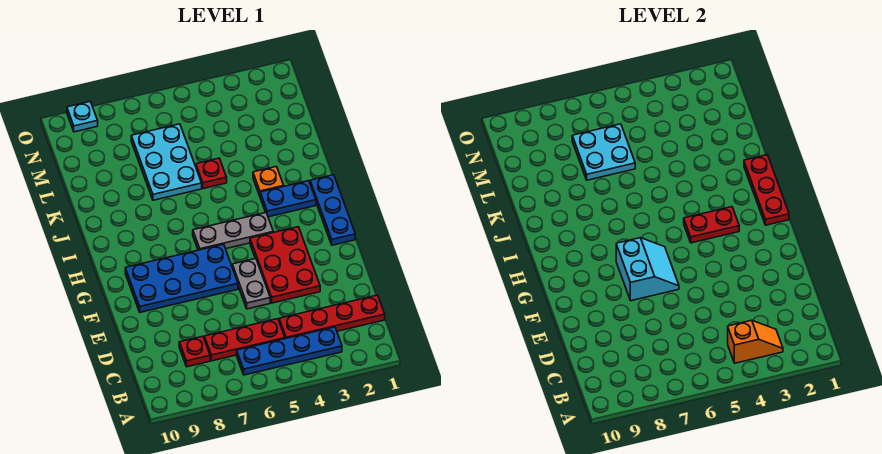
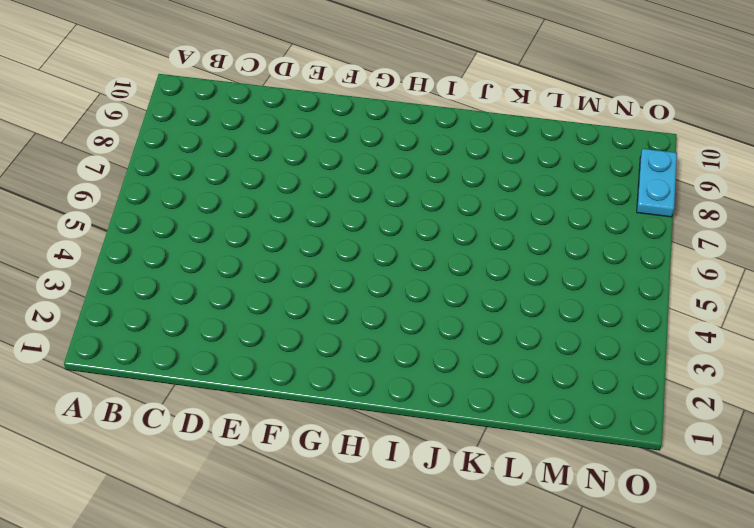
cyan plate O8:O9 level 1 -> cyan plate O9 level 1
none -> blue plate B3:B6 level 1
none -> red plate C1:C4 level 1
none -> red plate C5:C7 level 1

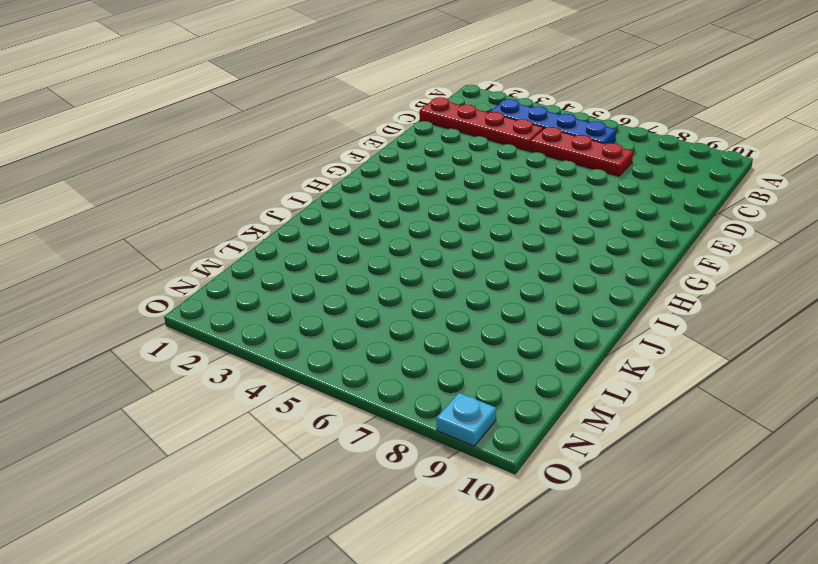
none -> red plate C8 level 1
none -> red plate E3:G4 level 1
none -> grey plate E5:F5 level 1

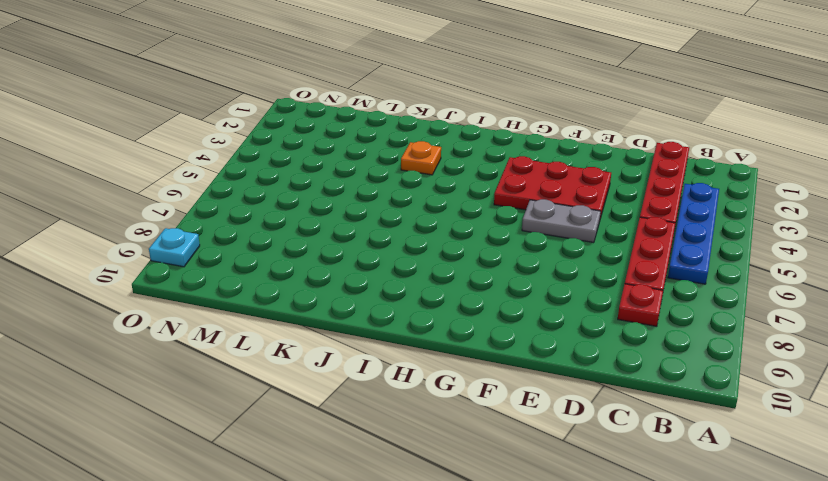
none -> blue plate F6:G9 level 1
none -> blue plate G1:I1 level 1
none -> grey plate H4:H6 level 1

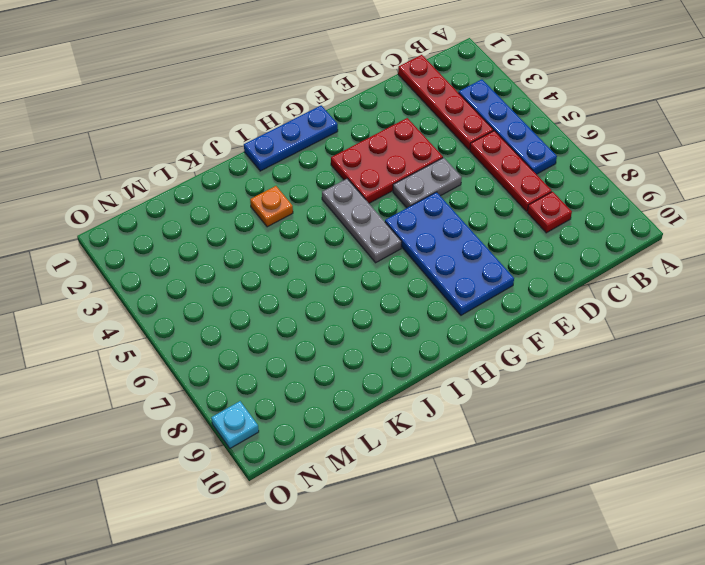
none -> blue plate I2:I3 level 1
none -> red plate K5 level 1
none -> cyan plate K6:M7 level 1

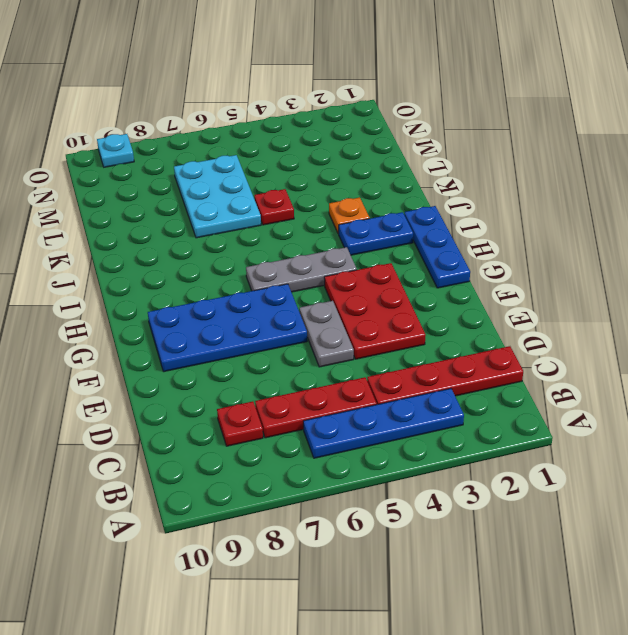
none -> orange slope B3:B4 level 2 top 4
none -> cyan slope F6:G7 level 2 top 7
none -> red plate H1:J1 level 2

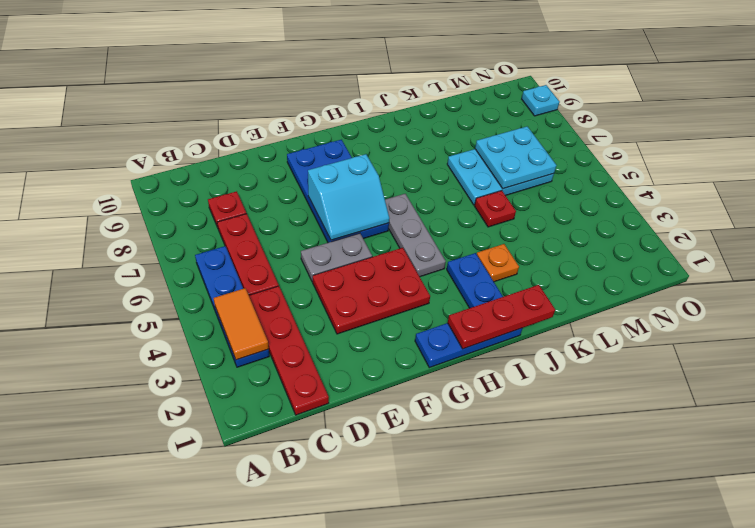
orange tile B3:B4 level 2 -> orange slope B3:B4 level 2 top 4
none -> red plate H3:H4 level 2

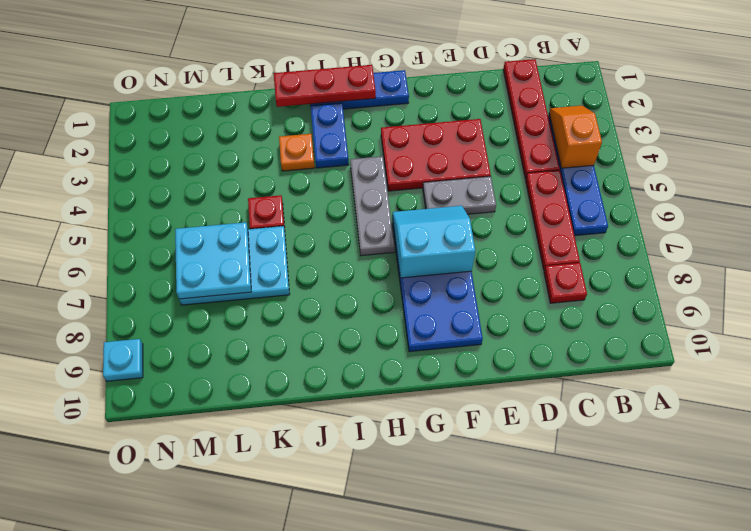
none -> red plate H3:H4 level 2

